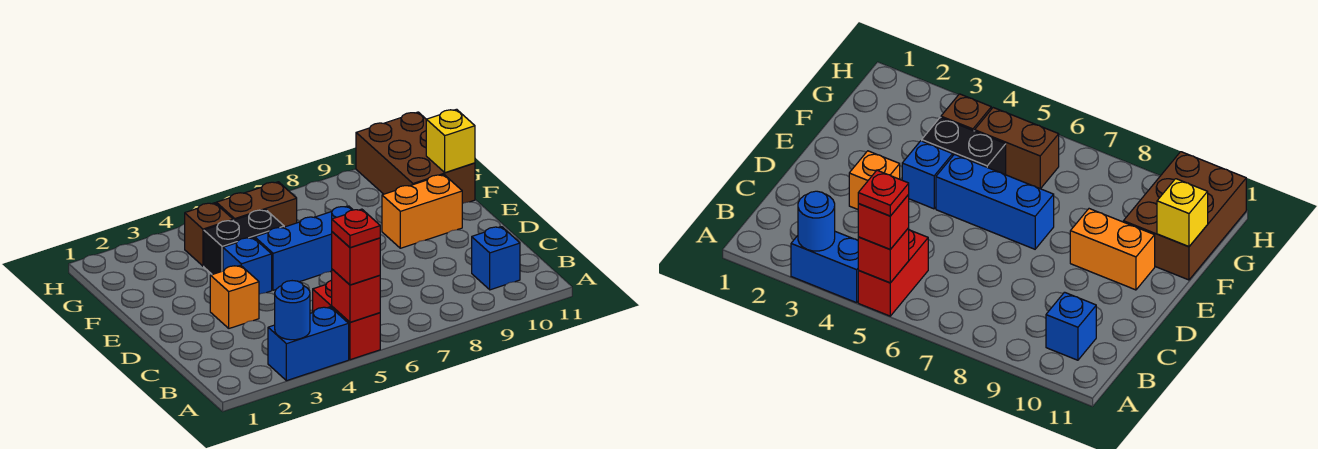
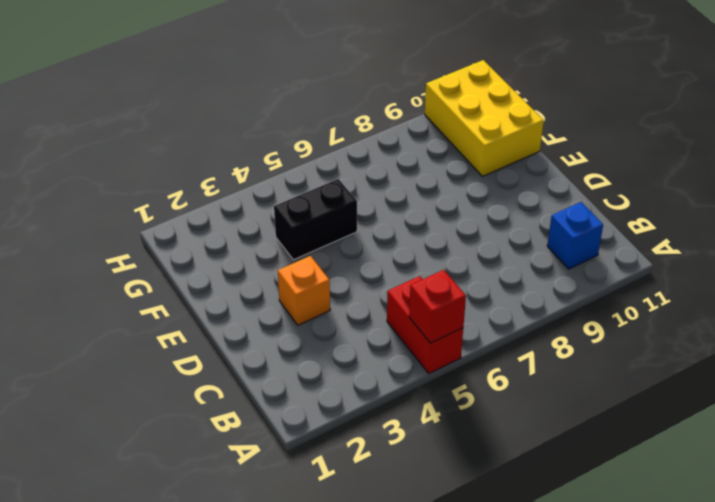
yellow brick F10:H11 level 1 -> brown brick F10:H11 level 1
none -> blue brick A3:A4 level 1
none -> blue brick E4 level 1
none -> blue brick E5:E7 level 1

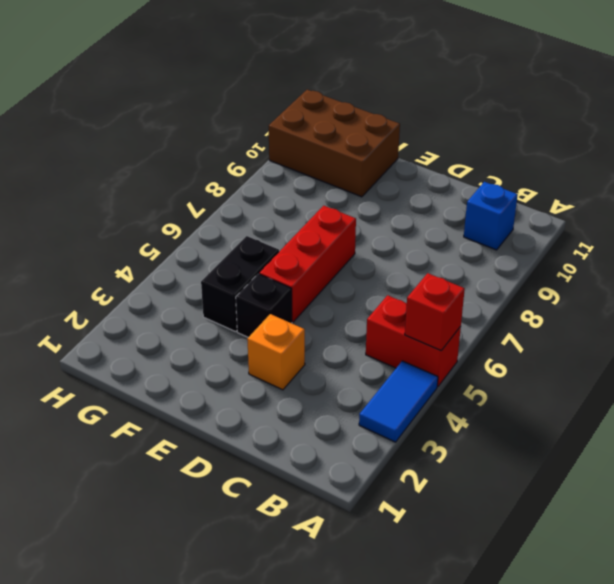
blue tile A3:A4 level 1 -> blue brick A3:A4 level 1
black brick E4 level 1 -> blue brick E4 level 1
red brick E5:E7 level 1 -> blue brick E5:E7 level 1
none -> orange brick E9:E10 level 1
none -> brown brick G4 level 1
none -> brown brick G5:G6 level 1

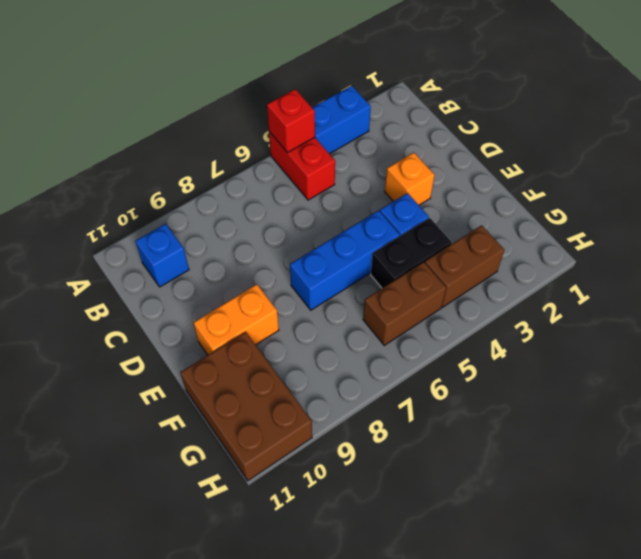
brown brick G3:G4 level 1 -> brown brick G4 level 1
none -> blue round brick A3 level 2
none -> yellow brick F11 level 2
none -> red brick A5 level 3

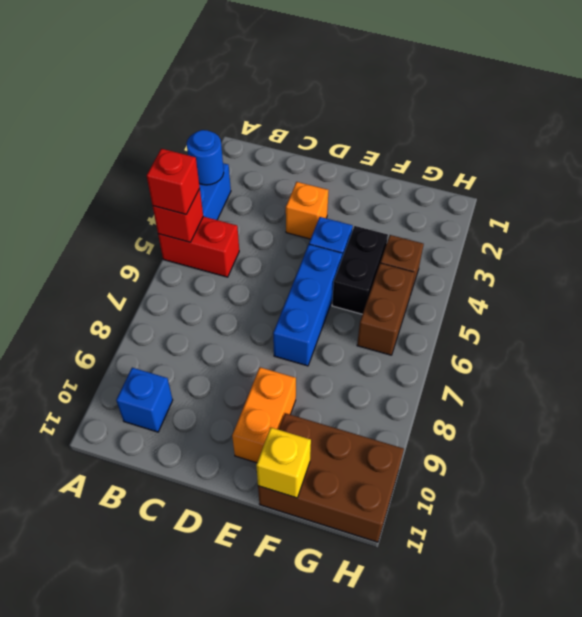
none -> red plate A5 level 4

